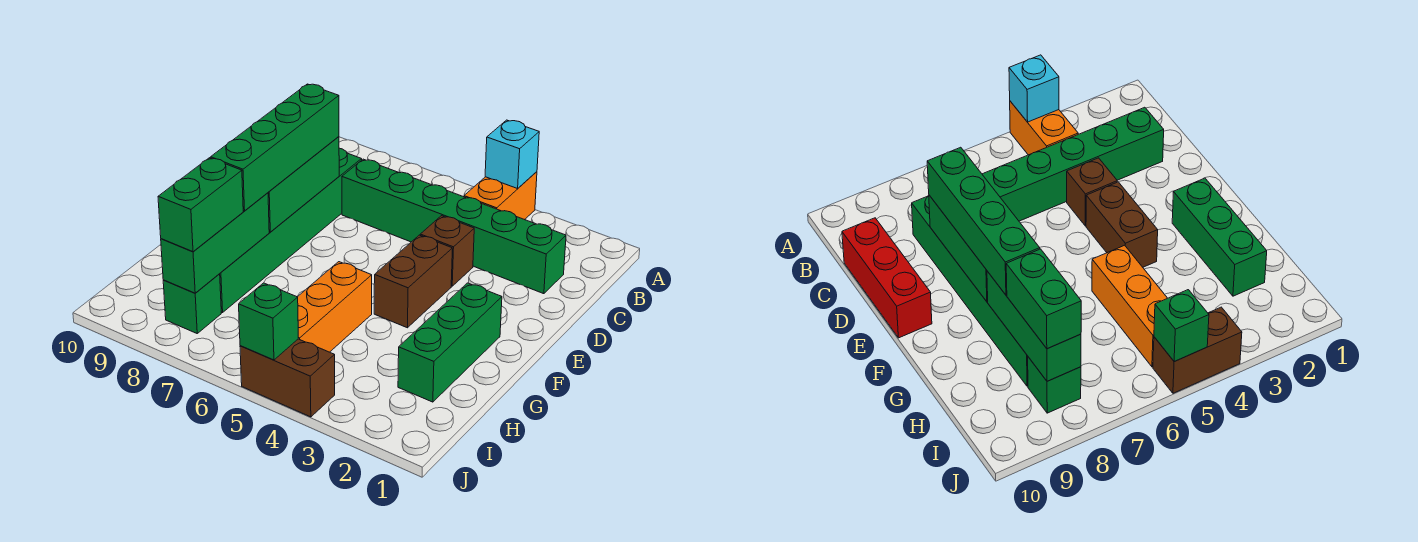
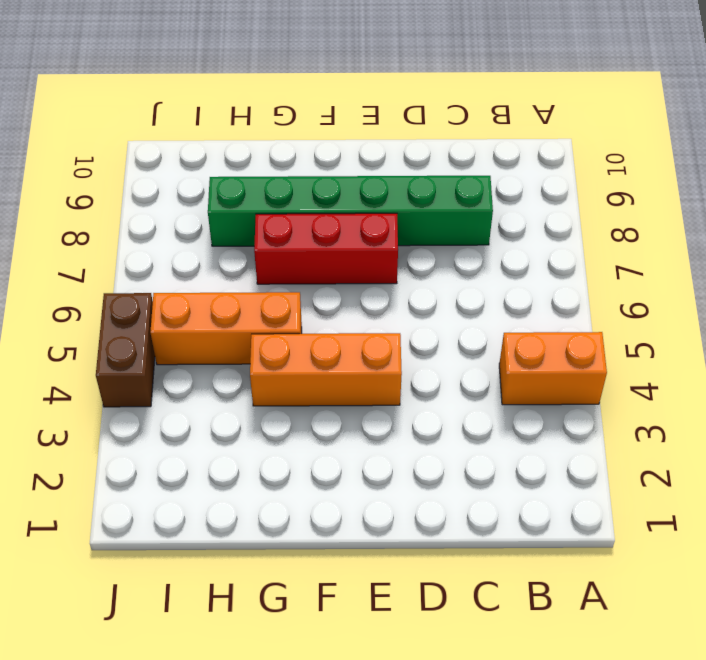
orange brick E4:G4 level 1 -> brown brick E4:F4 level 1
red brick E7:G7 level 1 -> red brick C10:E10 level 1
none -> green brick C2:C7 level 1
none -> brown brick D4 level 1
none -> green brick F2:H2 level 1

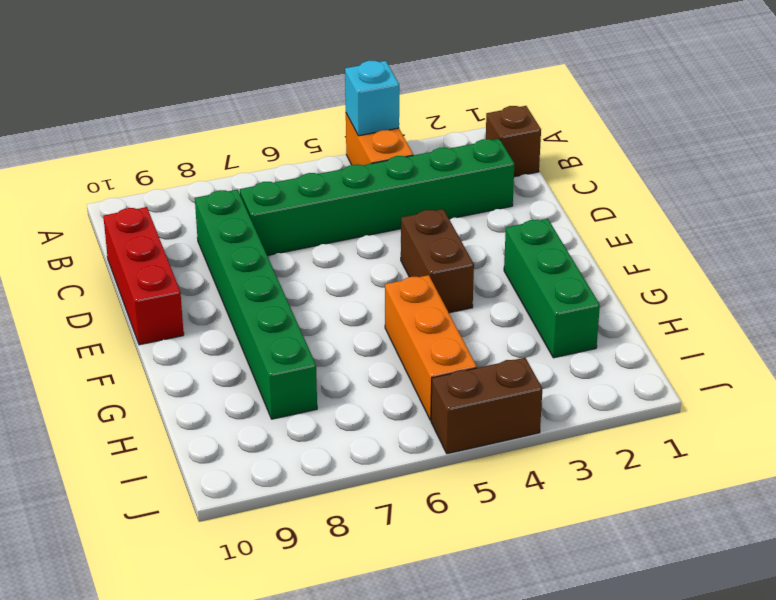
brown brick B1 level 1 -> brown brick D4 level 1
none -> green brick I8 level 1
none -> green brick D8:F8 level 2
none -> green brick G8:I8 level 2

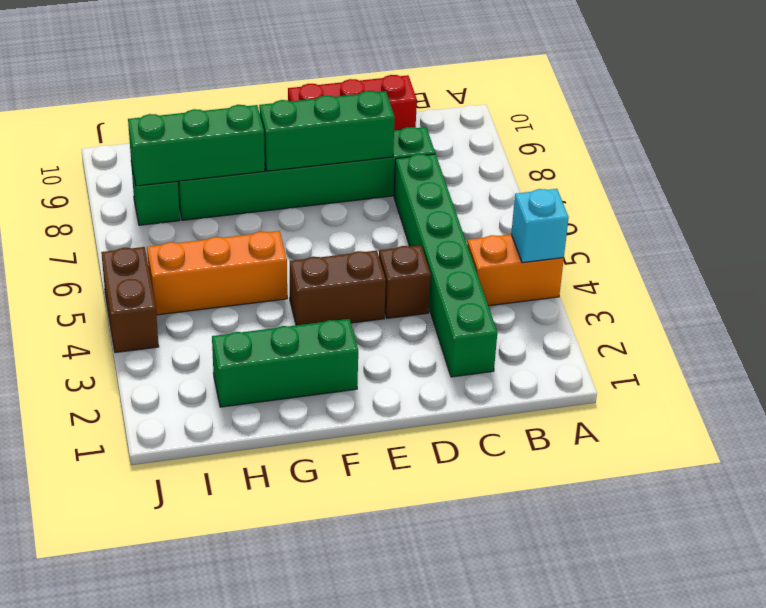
none -> green brick J5 level 2
none -> green brick D8:G8 level 3
none -> green brick H8:I8 level 3

